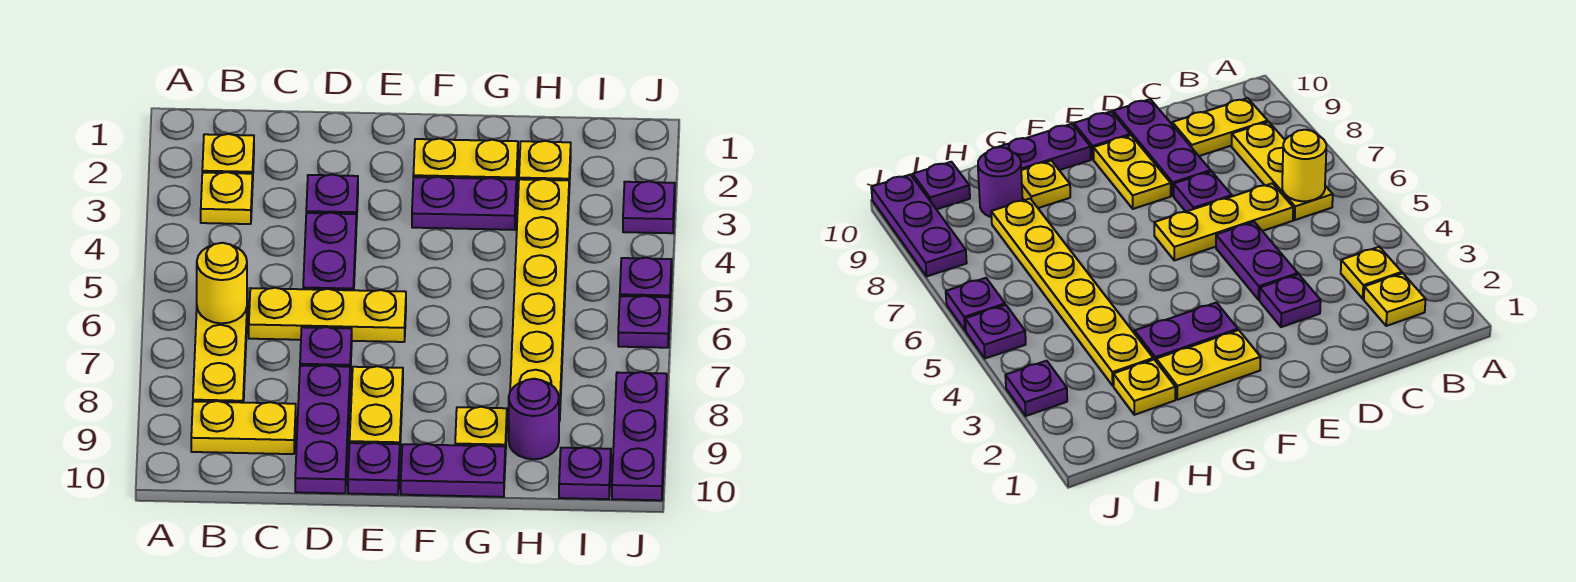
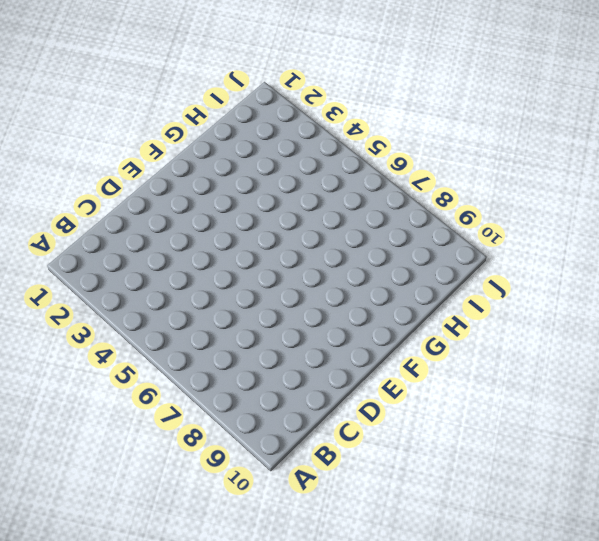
none -> yellow plate B2 level 1
none -> yellow plate B3 level 1
none -> yellow plate B6:B8 level 1

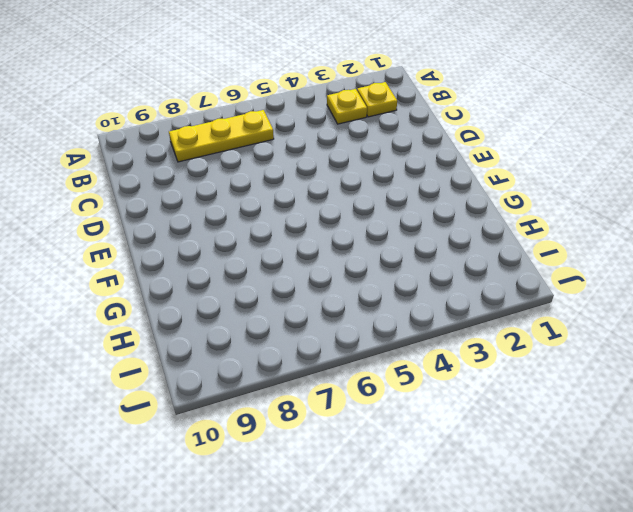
none -> yellow plate B9:C9 level 1
none -> yellow plate C6:E6 level 1
none -> purple plate D3 level 1

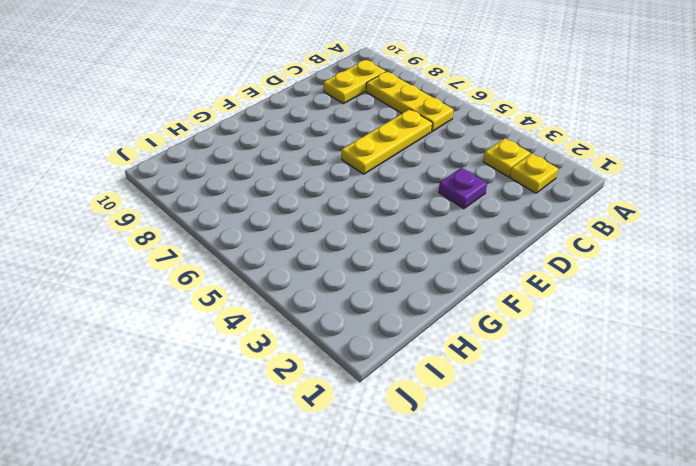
none -> purple plate D4:D5 level 1
none -> purple plate D7 level 1
none -> purple plate D8:D10 level 1

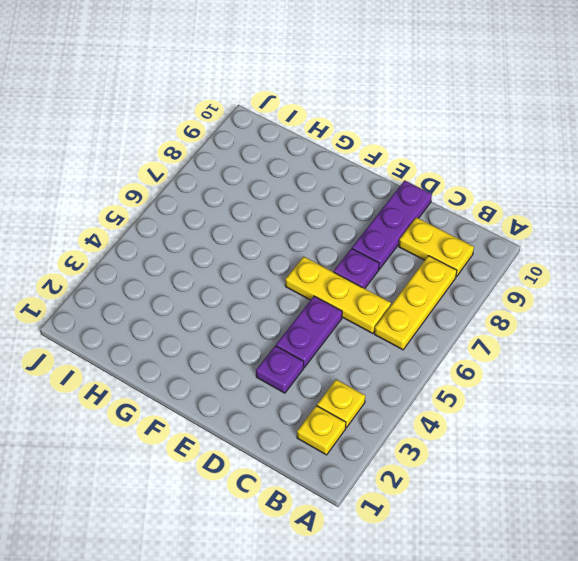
none -> yellow plate E8:E9 level 1
none -> purple plate E10 level 1
none -> yellow plate F2:G2 level 1

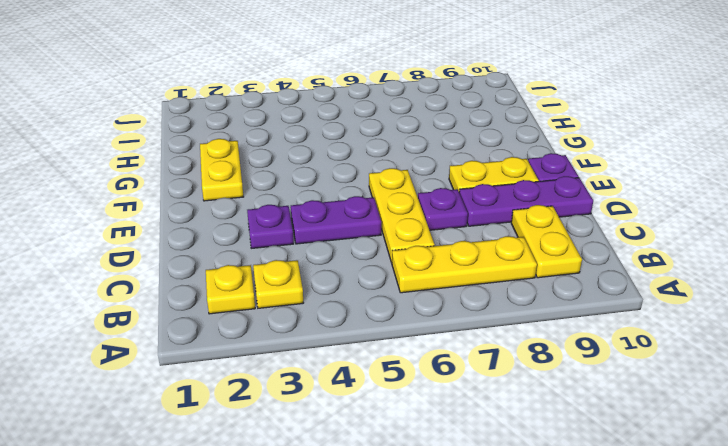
none -> purple plate F3:G3 level 1
none -> purple plate F10:G10 level 1
none -> yellow plate G9 level 1

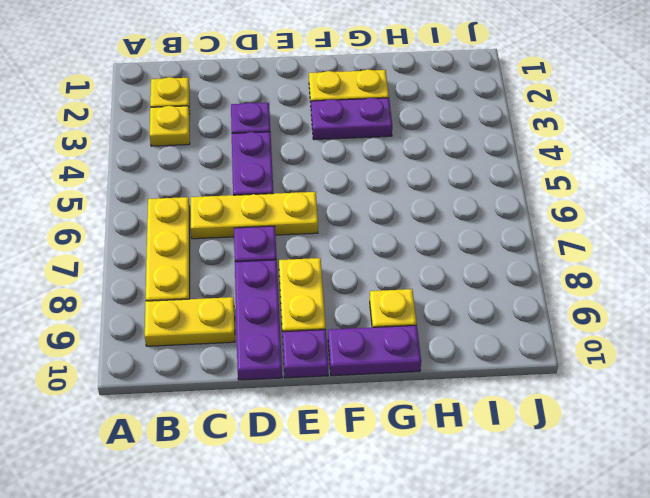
none -> yellow plate H2 level 1
none -> yellow plate H3:H8 level 1
none -> purple round brick H9 level 1

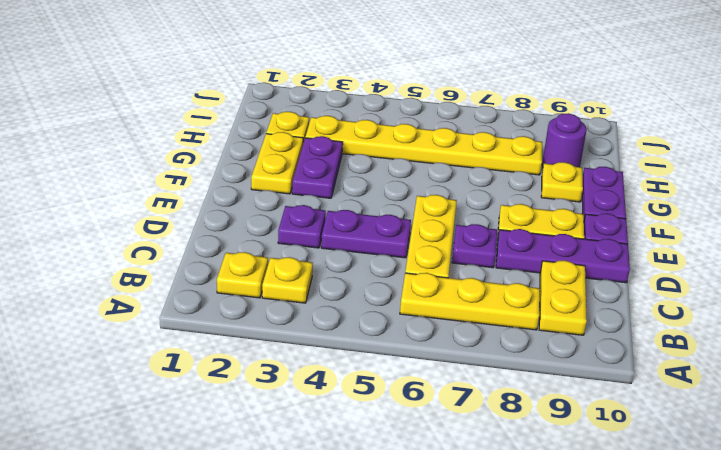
none -> purple plate I10 level 1
none -> purple plate J3 level 1
none -> purple plate J5 level 1

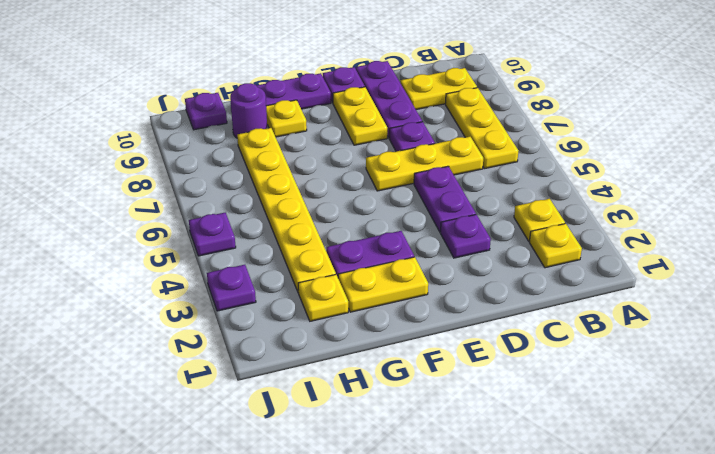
none -> purple plate J6 level 1
none -> purple plate J8:J10 level 1
none -> yellow round brick B6 level 2

